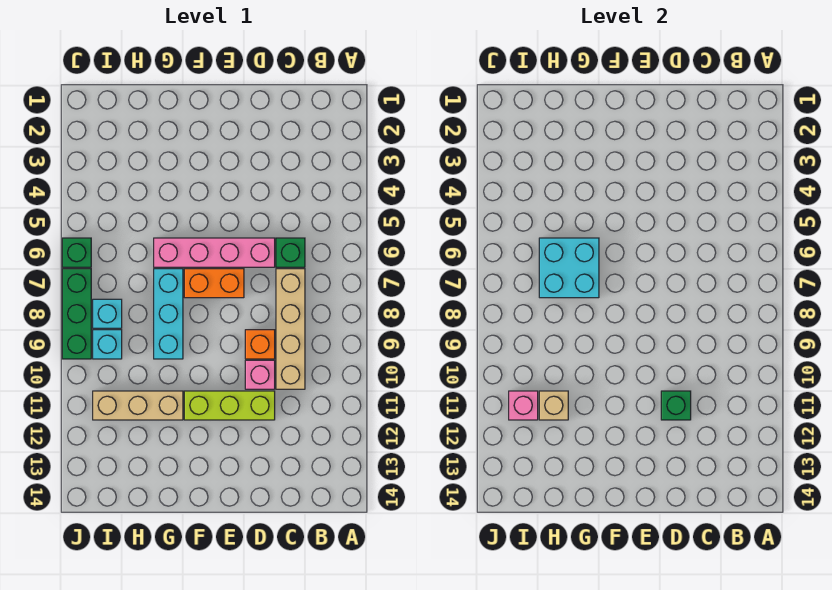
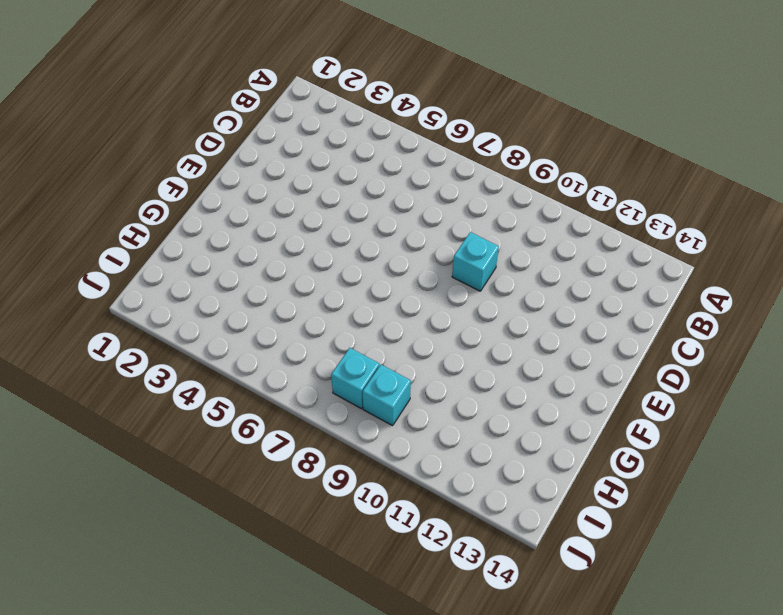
cyan brick D9 level 1 -> orange brick D9 level 1
none -> green brick C6 level 1
none -> tan brick C7:C10 level 1
none -> pink brick D6:G6 level 1

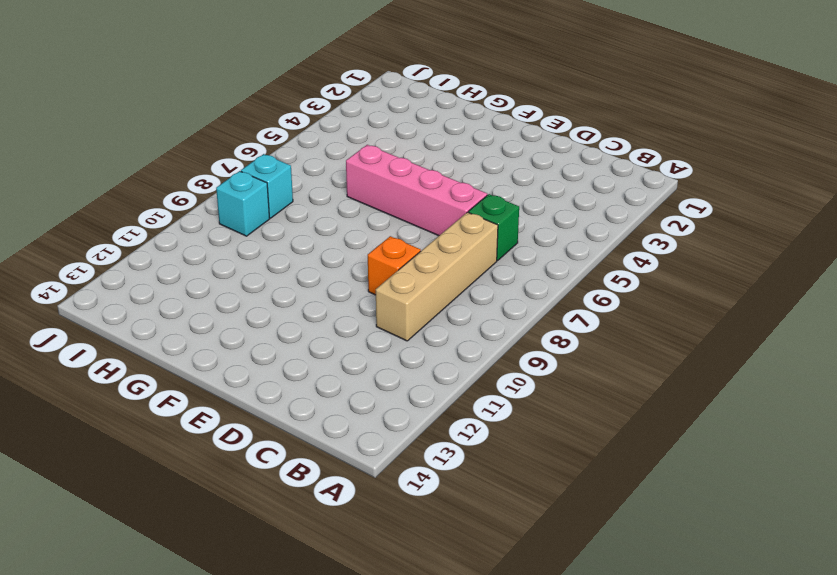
none -> pink brick D10 level 1
none -> lime brick D11:F11 level 1
none -> orange brick E7:F7 level 1

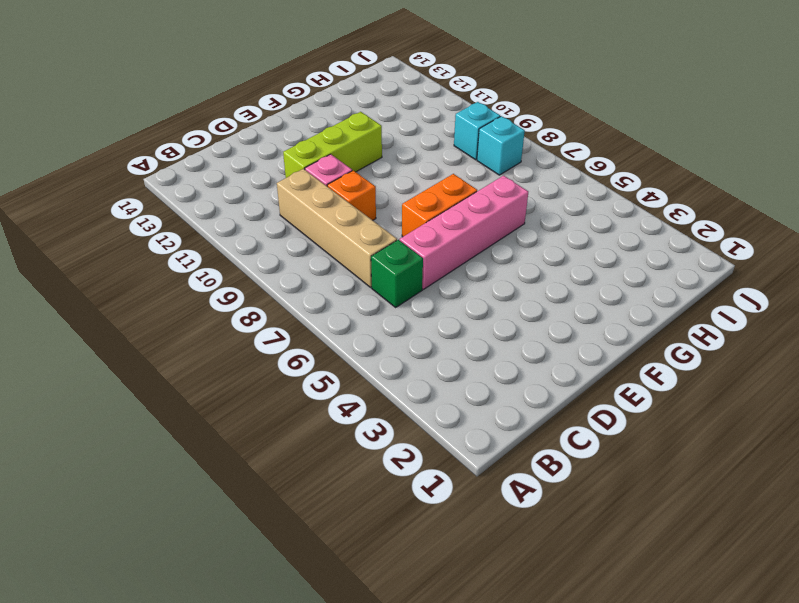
none -> cyan brick G7:G9 level 1
none -> tan brick G11:I11 level 1
none -> green brick J6 level 1

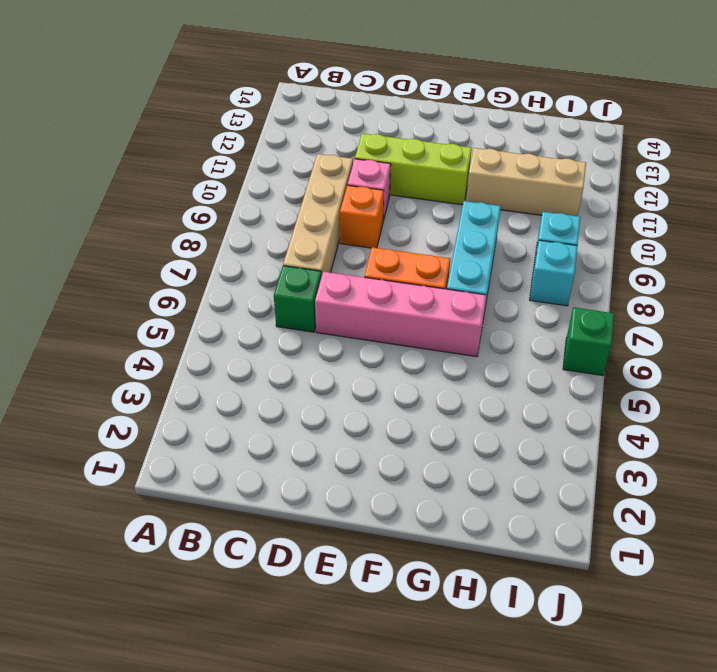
none -> green brick J7:J9 level 1
none -> green brick D11 level 2
none -> cyan brick G6:H7 level 2

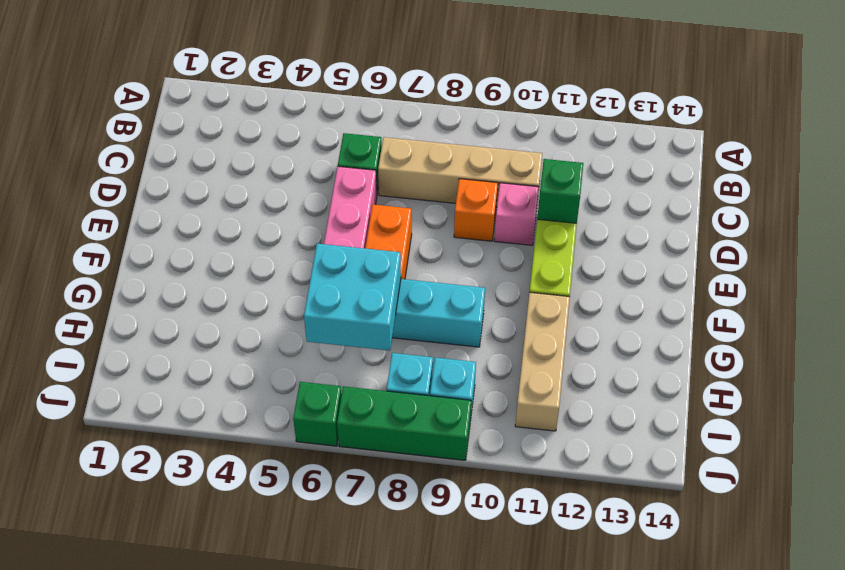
none -> tan brick H11 level 2
none -> pink brick I11 level 2

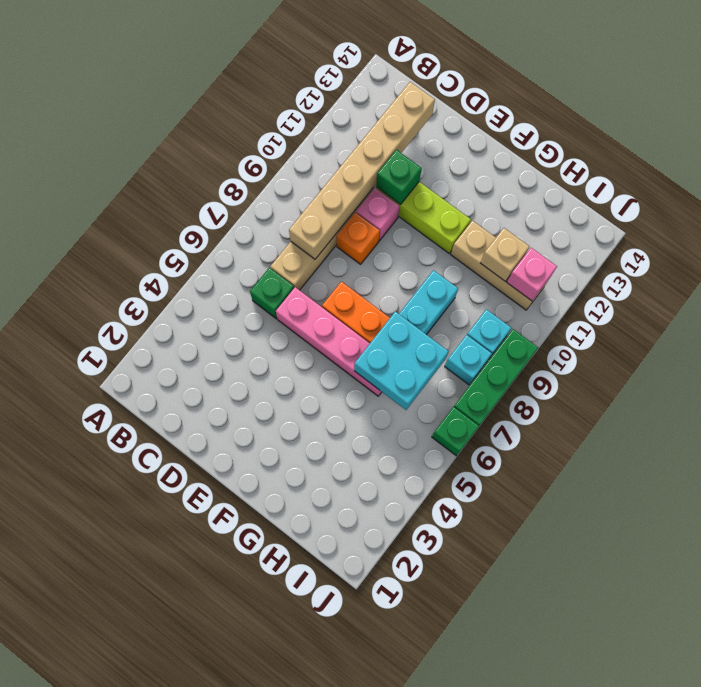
tan brick C8:C13 level 2 -> none

